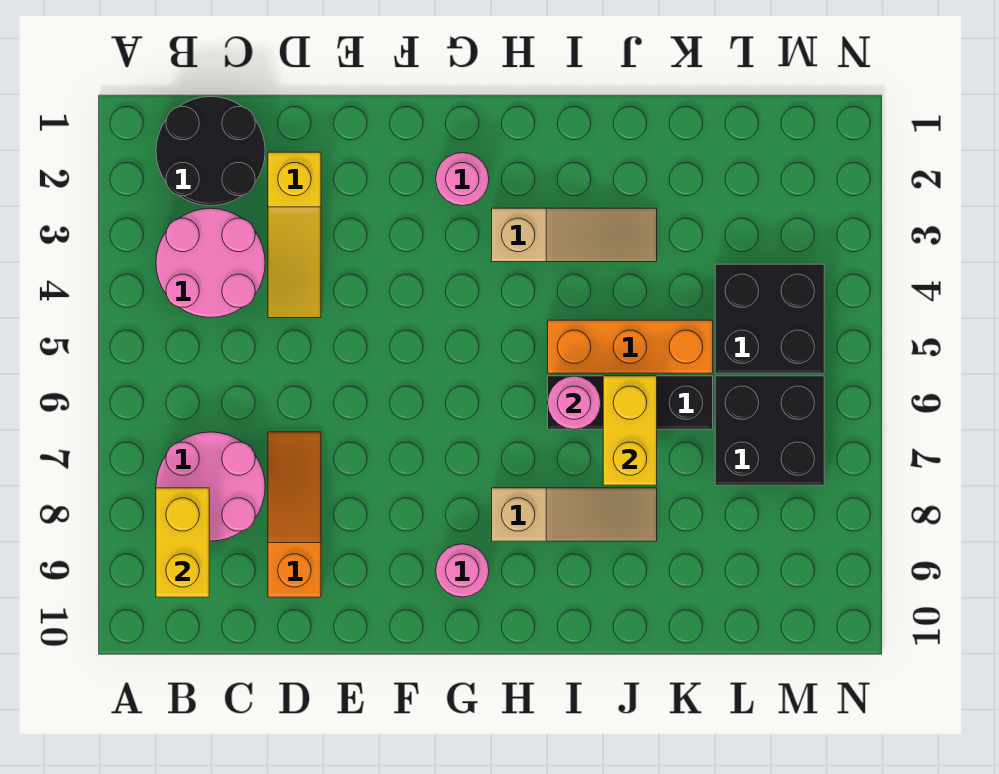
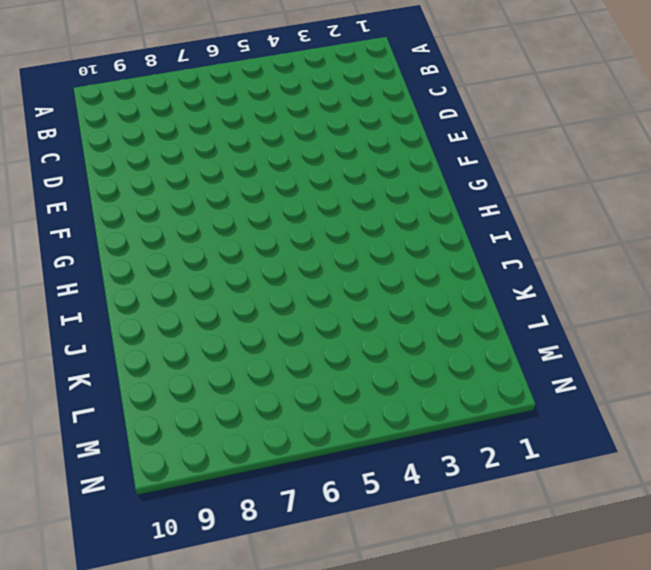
none -> black round brick B1:C2 level 1
none -> pink round brick B3:C4 level 1
none -> pink round brick B7:C8 level 1

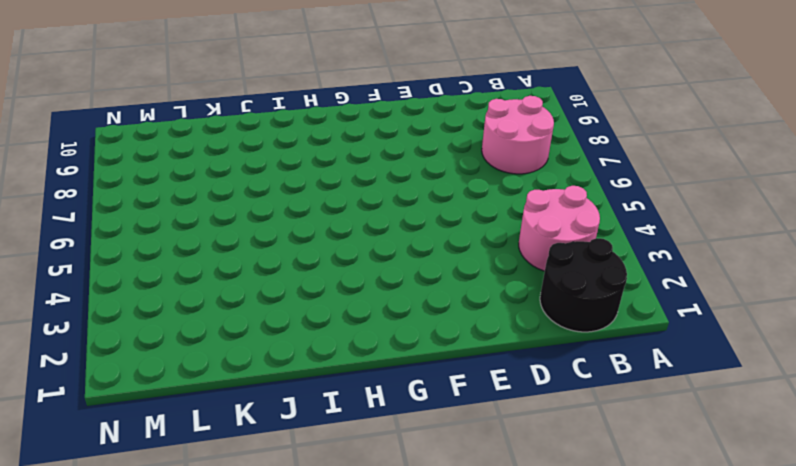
none -> yellow slope D2:D4 level 1 top 2
none -> orange slope D7:D9 level 1 top 9
none -> pink round brick G2 level 1

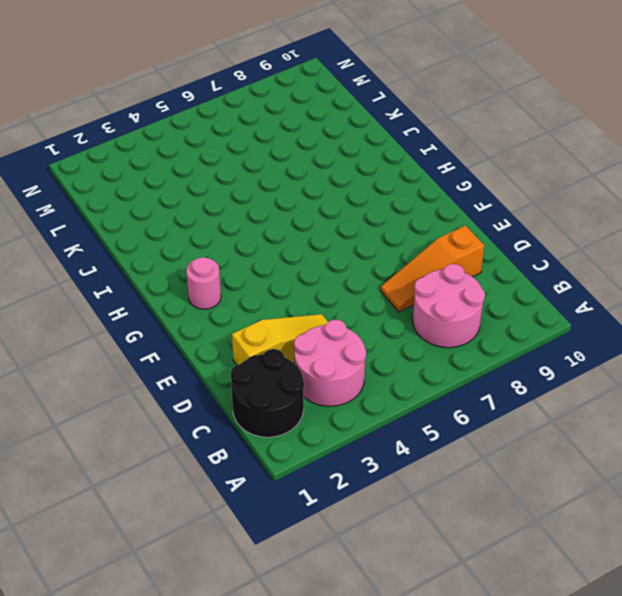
none -> pink round brick G9 level 1
none -> tan slope H3:J3 level 1 top H
none -> tan slope H8:J8 level 1 top H

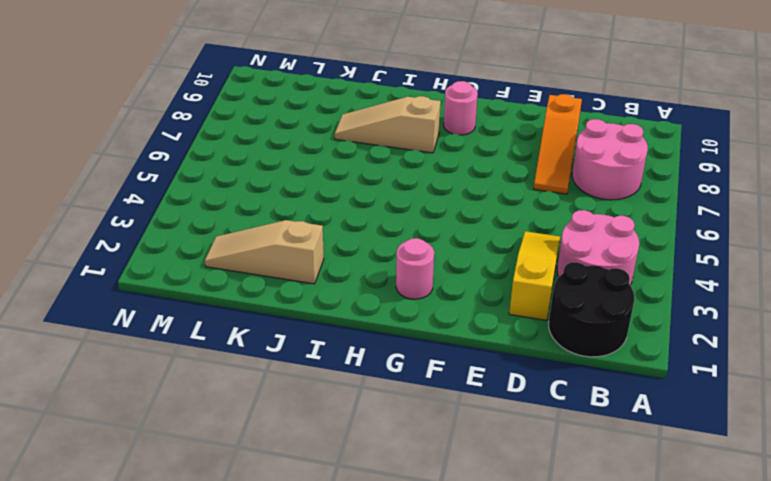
tan slope J2:L2 level 1 top J -> tan slope H3:J3 level 1 top H
none -> orange brick I5:K5 level 1
none -> black brick I6:K6 level 1
none -> black brick L4:M5 level 1

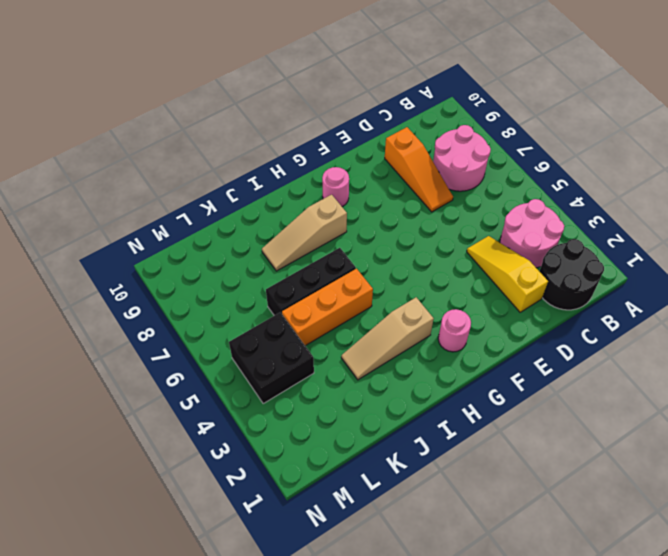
none -> black brick L6:M7 level 1
none -> yellow brick B8:B9 level 2
none -> pink round brick I6 level 2

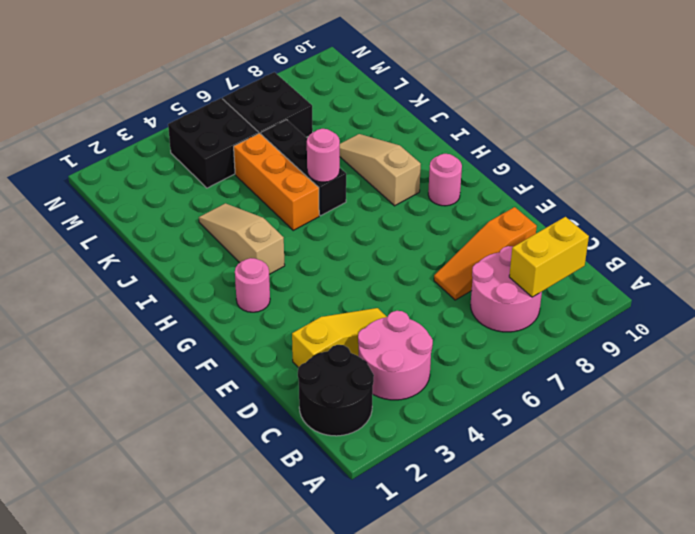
none -> yellow brick J6:J7 level 2

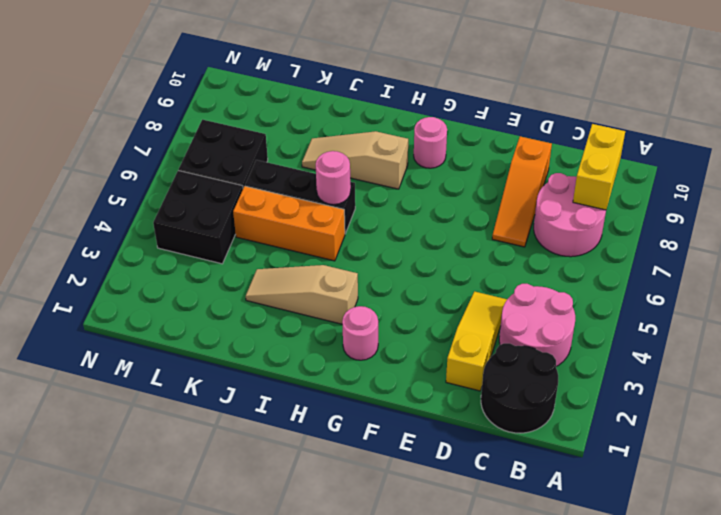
none -> yellow brick J6:J7 level 2

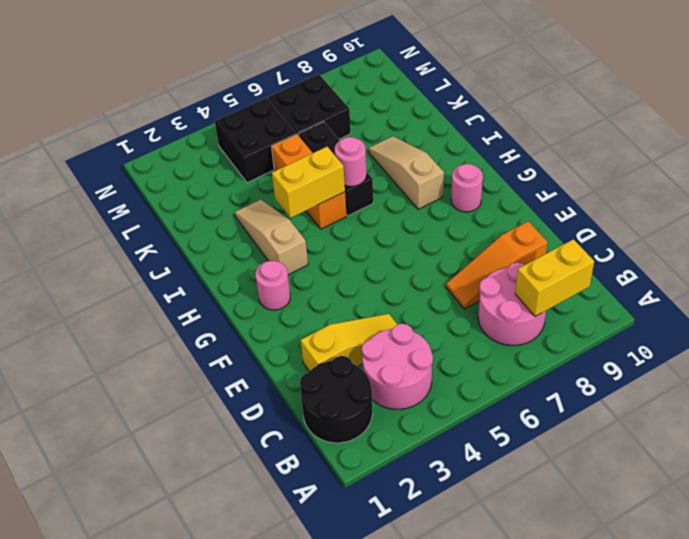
yellow brick I4:I5 level 2 -> yellow brick J6:J7 level 2

